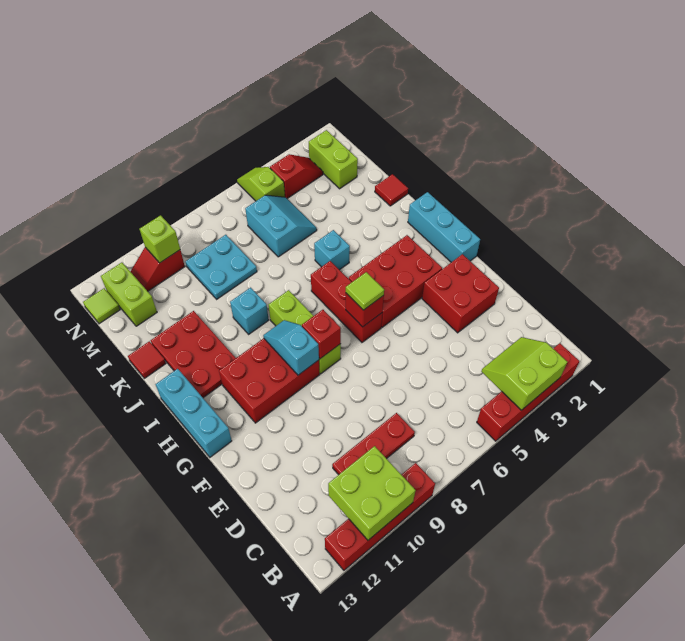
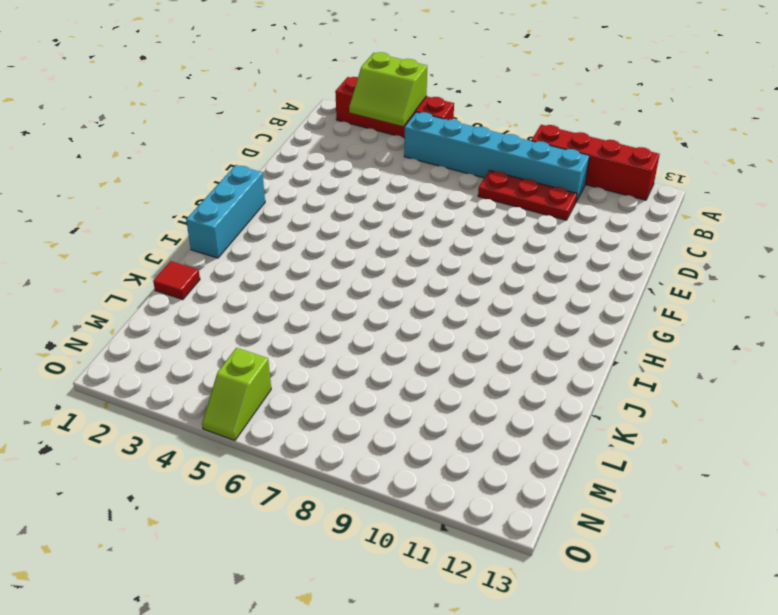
cyan brick B5:B10 level 1 -> none
none -> red brick E2:F3 level 1
none -> red brick G3:H5 level 1
none -> red brick G6:I6 level 1
none -> lime brick G8:I8 level 1

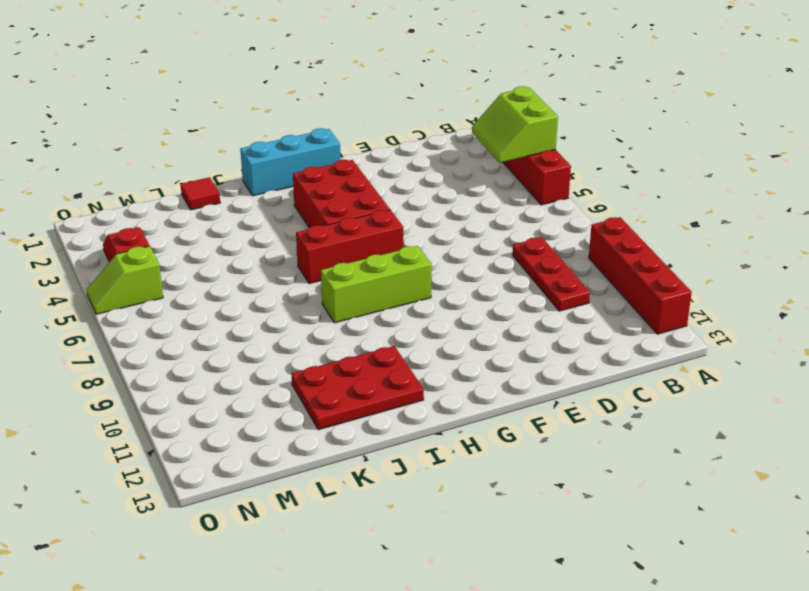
none -> red brick E2:F3 level 1
none -> red brick G9:H11 level 1
none -> cyan brick G13:I13 level 1
none -> cyan brick J5 level 1

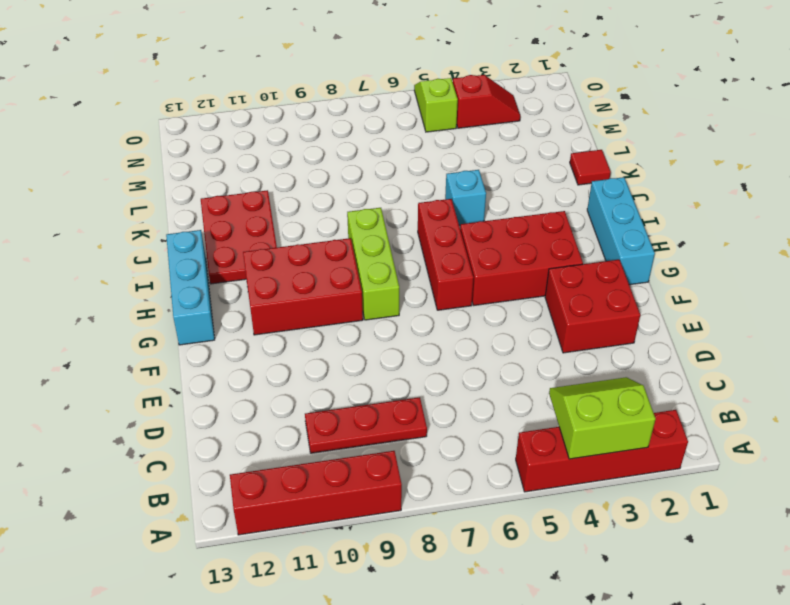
none -> cyan brick J9 level 1
none -> red tile K13 level 1
none -> cyan slope L5:M6 level 1 top 6
none -> cyan plate L8:M9 level 1

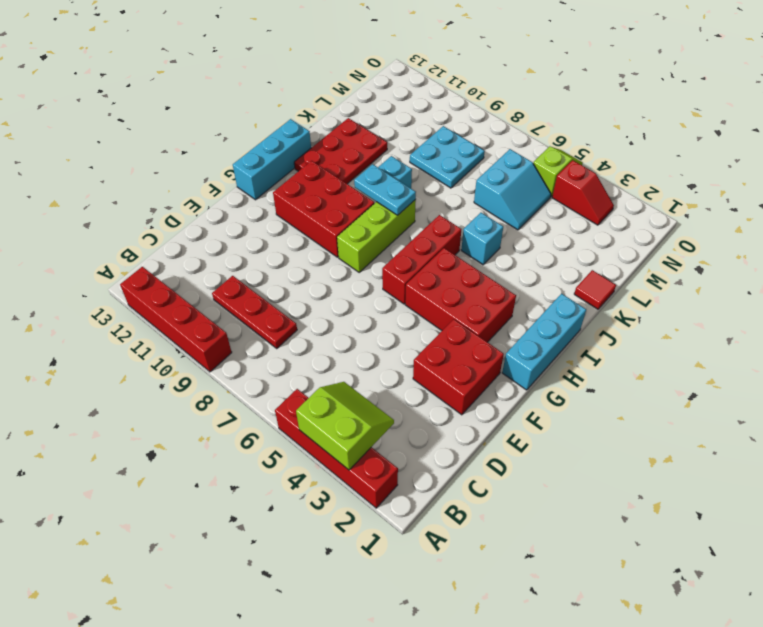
cyan plate I8:I9 level 2 -> none
none -> red tile K13 level 1
none -> lime brick M2:N2 level 1
none -> lime brick M12:N12 level 1
none -> red slope N10:N11 level 1 top 10

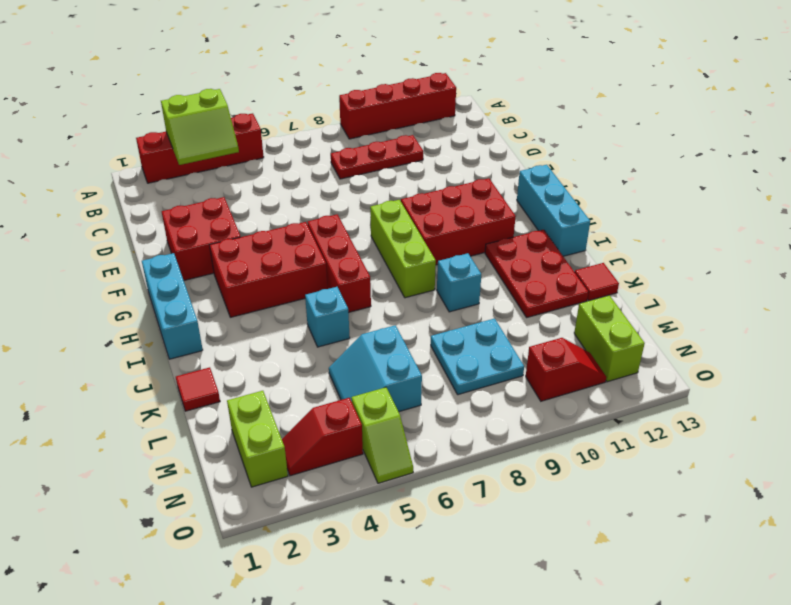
none -> lime tile N13 level 1
none -> lime brick A10:B11 level 2
none -> red brick G6 level 2
none -> red brick G8 level 2

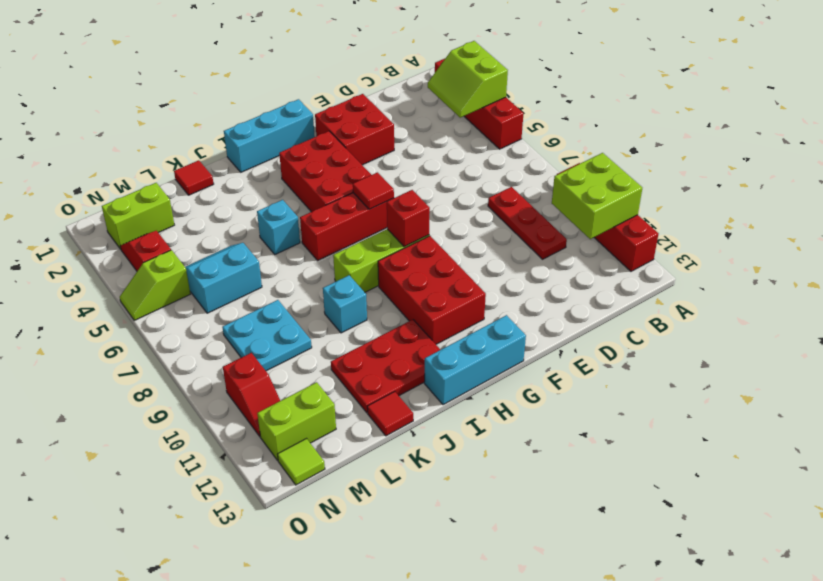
red tile G6 level 2 -> red brick G6 level 2
none -> cyan slope G9:H9 level 2 top G
none -> lime brick N10 level 2
none -> lime tile G6 level 3

